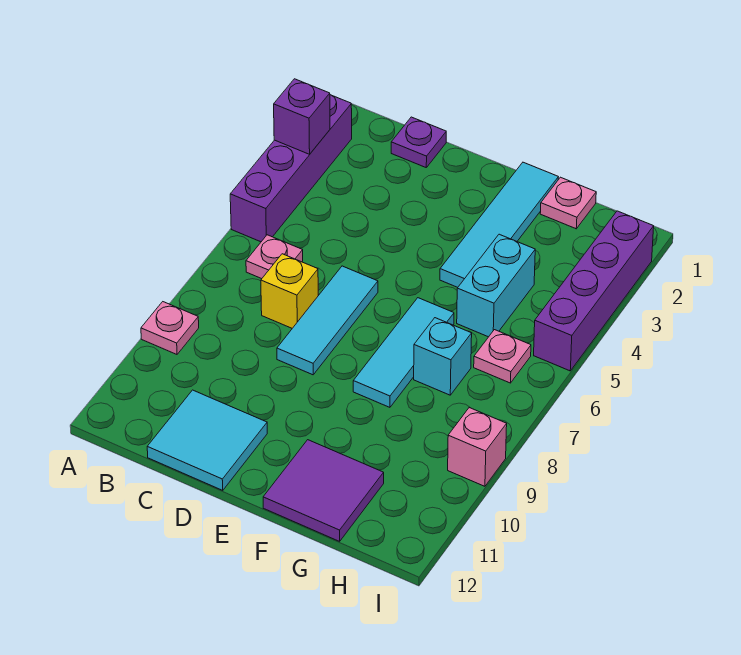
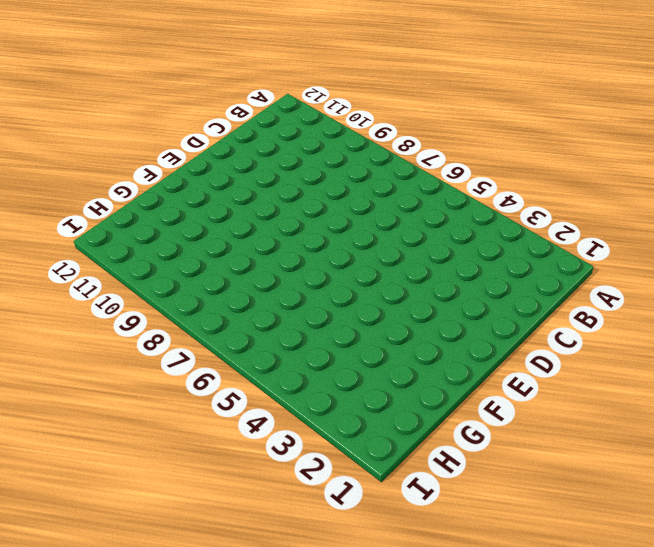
none -> purple brick A2:A5 level 1
none -> pink plate A9 level 1
none -> pink plate B6 level 1

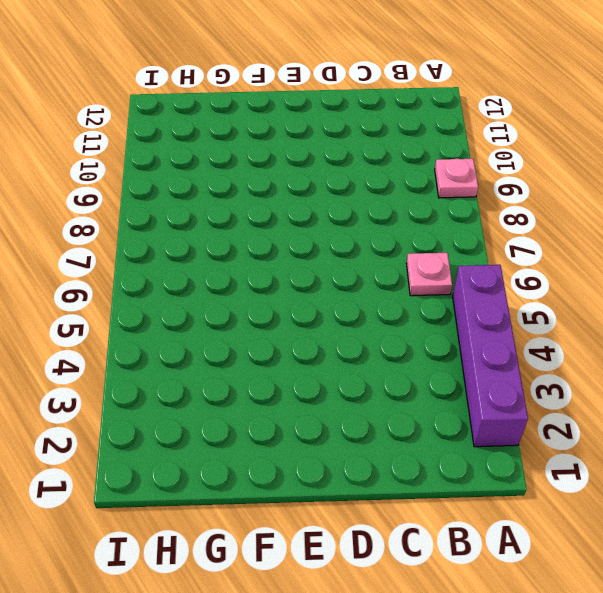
none -> purple plate C1 level 1
none -> yellow brick C7 level 1
none -> cyan tile C11:D12 level 1

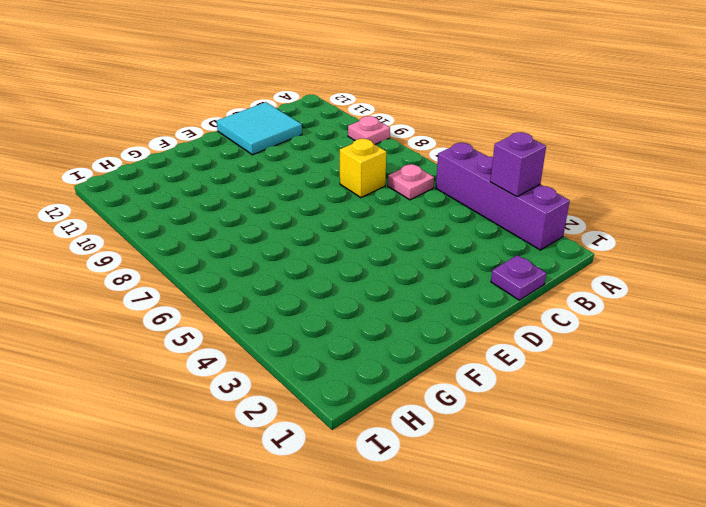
none -> cyan tile D6:D8 level 1
none -> cyan tile F1:F4 level 1
none -> cyan tile F6:F8 level 1

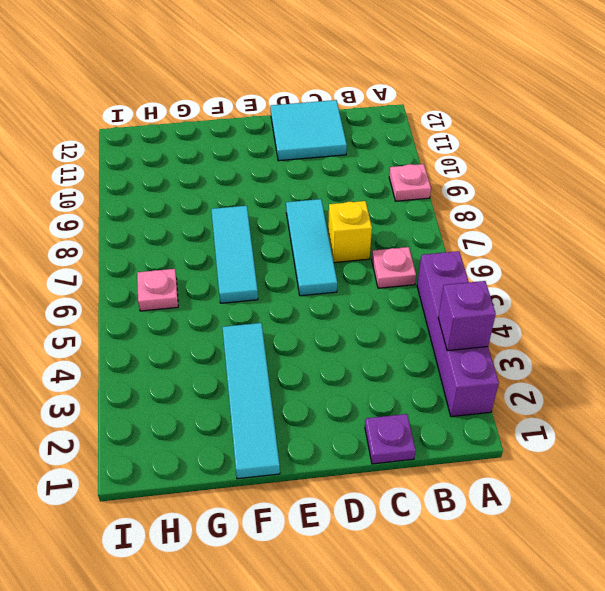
none -> purple tile F11:G12 level 1
none -> pink plate G1 level 1
none -> cyan brick G4:G5 level 1

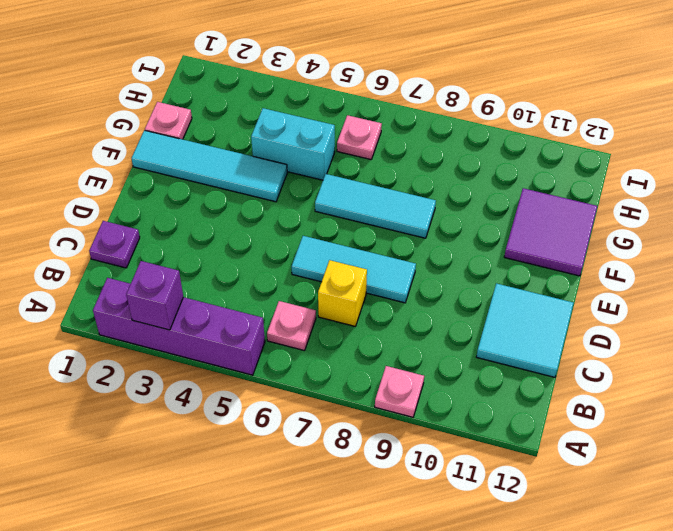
none -> cyan brick G7 level 1
none -> purple brick I2:I5 level 1
none -> pink brick I9 level 1

